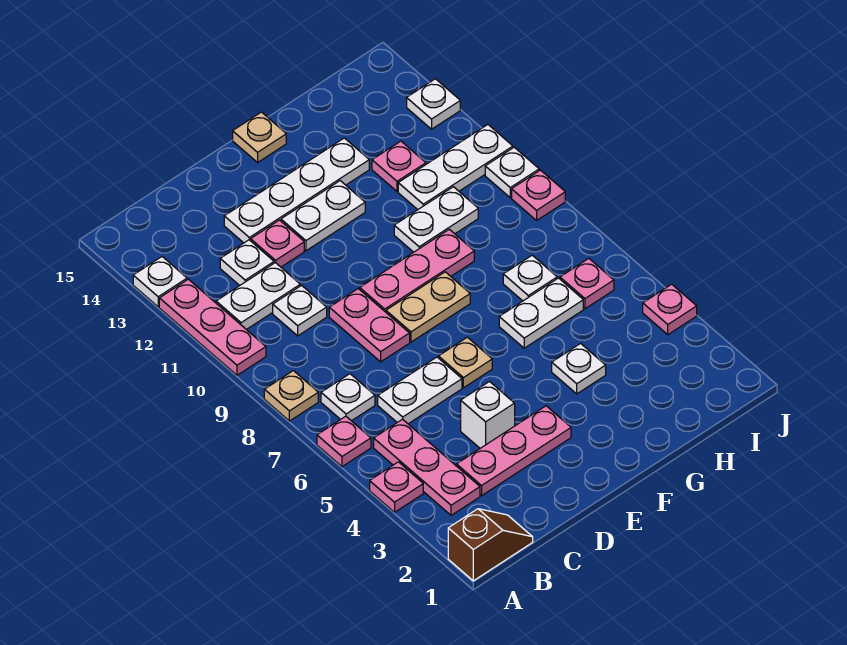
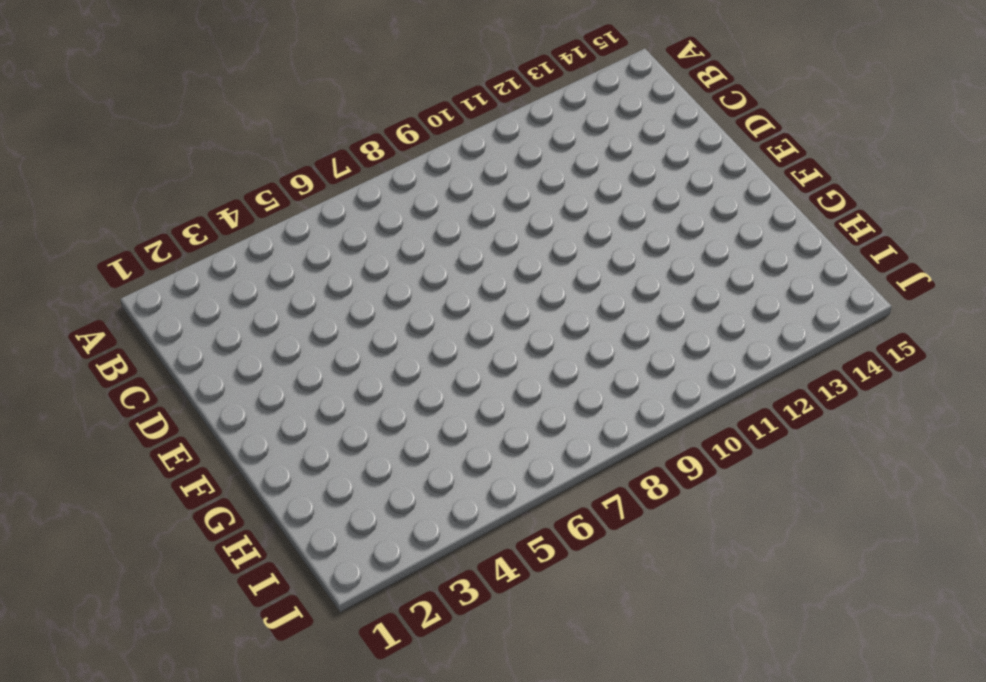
none -> brown slope A1:B1 level 1 top A
none -> pink plate A4 level 1
none -> pink plate A6 level 1
none -> tan plate A8 level 1

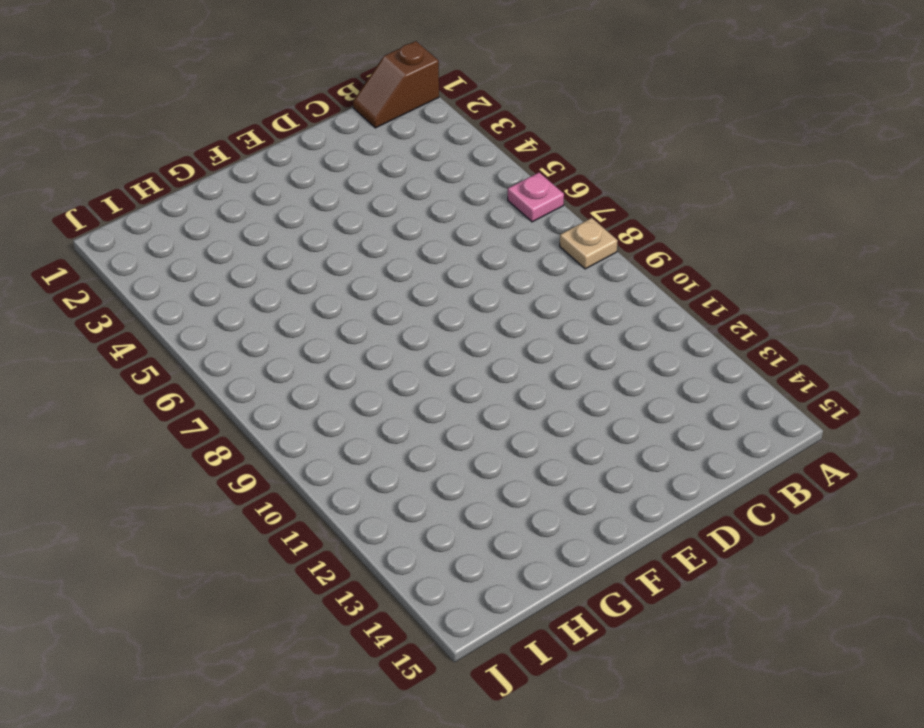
none -> pink plate A4 level 1
none -> pink plate A10:A12 level 1
none -> white plate A13 level 1
none -> pink plate B3:B5 level 1

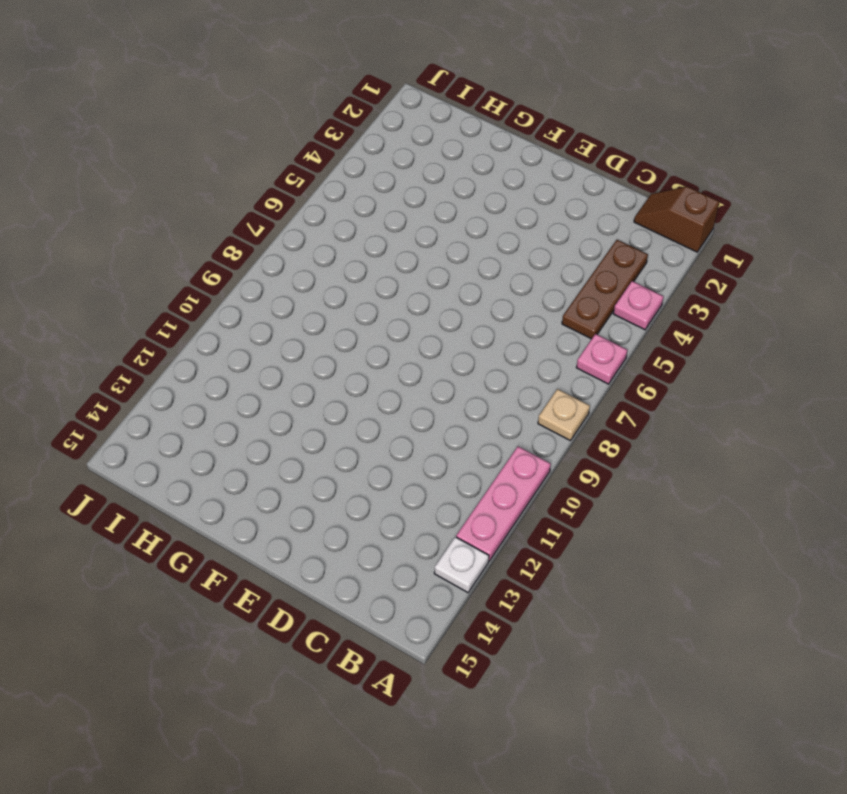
brown plate B3:B5 level 1 -> pink plate B3:B5 level 1
none -> white plate B7 level 1
none -> white plate B11:C11 level 1
none -> pink plate C3:E3 level 1
none -> white plate C6:D6 level 1

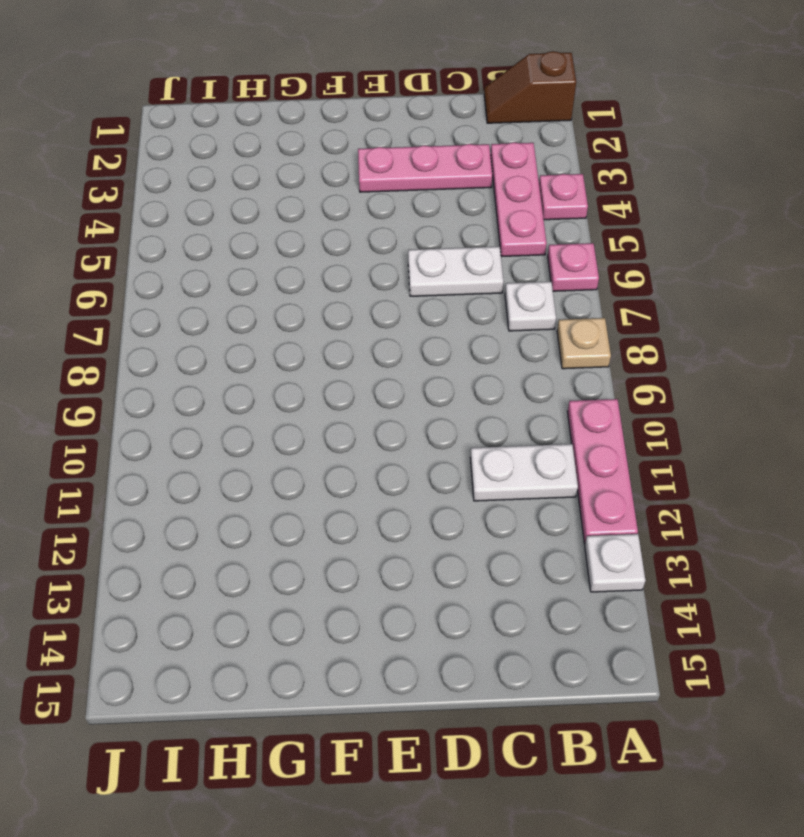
none -> white plate C10 level 1
none -> white plate C12 level 1
none -> white brick D4 level 1
none -> pink plate D8:D9 level 1

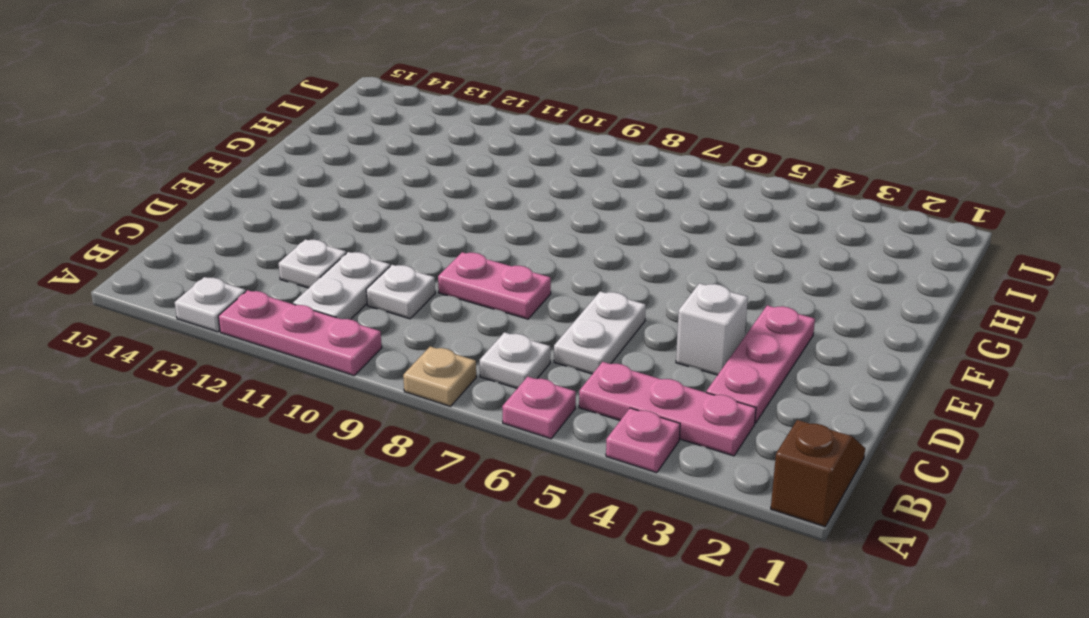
none -> pink plate D12 level 1
none -> white plate D13:G13 level 1
none -> tan plate E6 level 1
none -> tan plate E8:F8 level 1

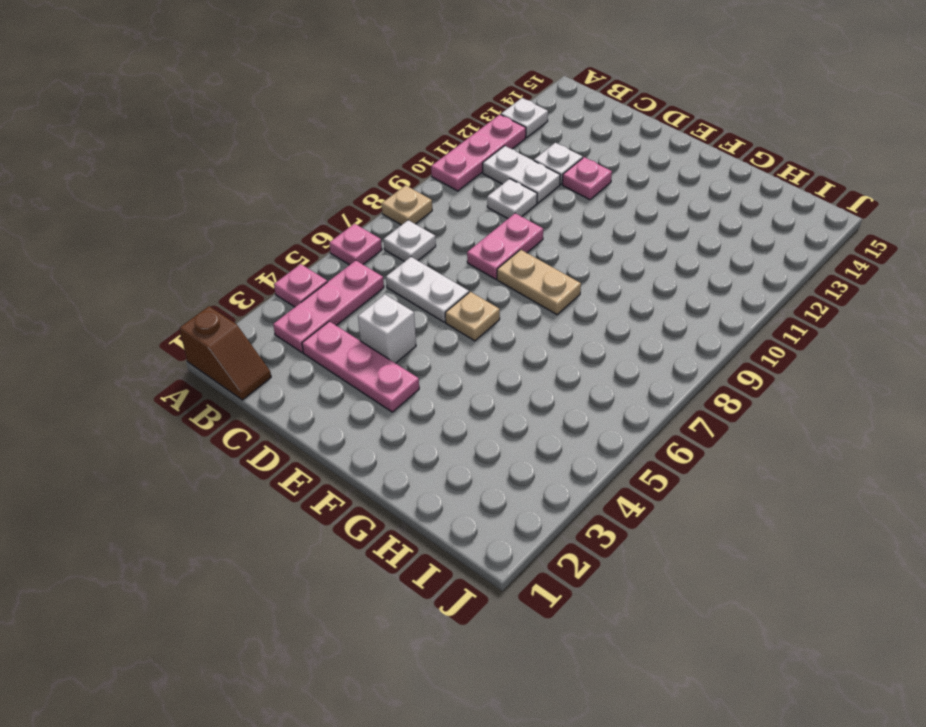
none -> white plate D13:G13 level 1
none -> pink plate E9:G9 level 1
none -> white plate E12:F12 level 1
none -> tan plate F15 level 1

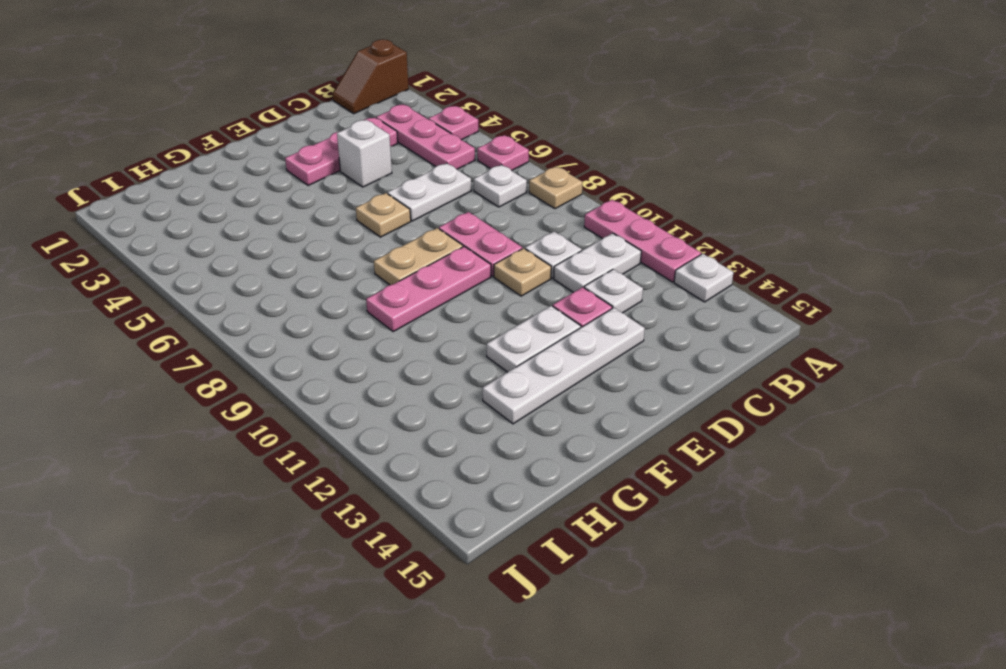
tan plate D10 level 1 -> tan plate F15 level 1
none -> white plate G4 level 1
none -> white plate G6:H6 level 1
none -> white plate G10:H10 level 1
none -> white plate H7 level 1

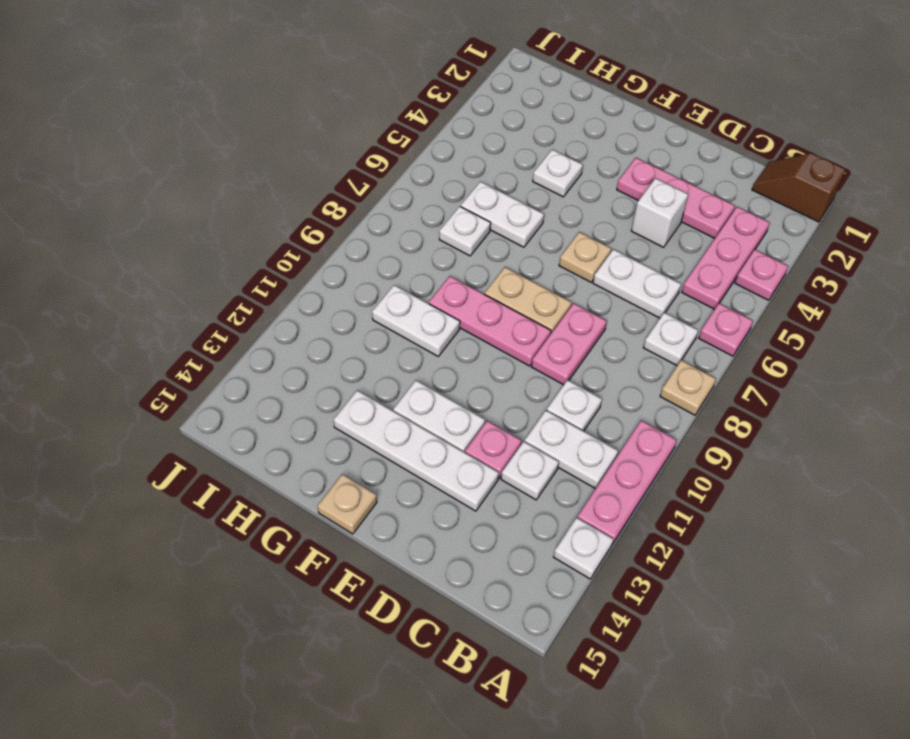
none -> white plate H11:J11 level 1
none -> pink plate H12 level 1
none -> pink plate I6 level 1
none -> pink plate J4 level 1

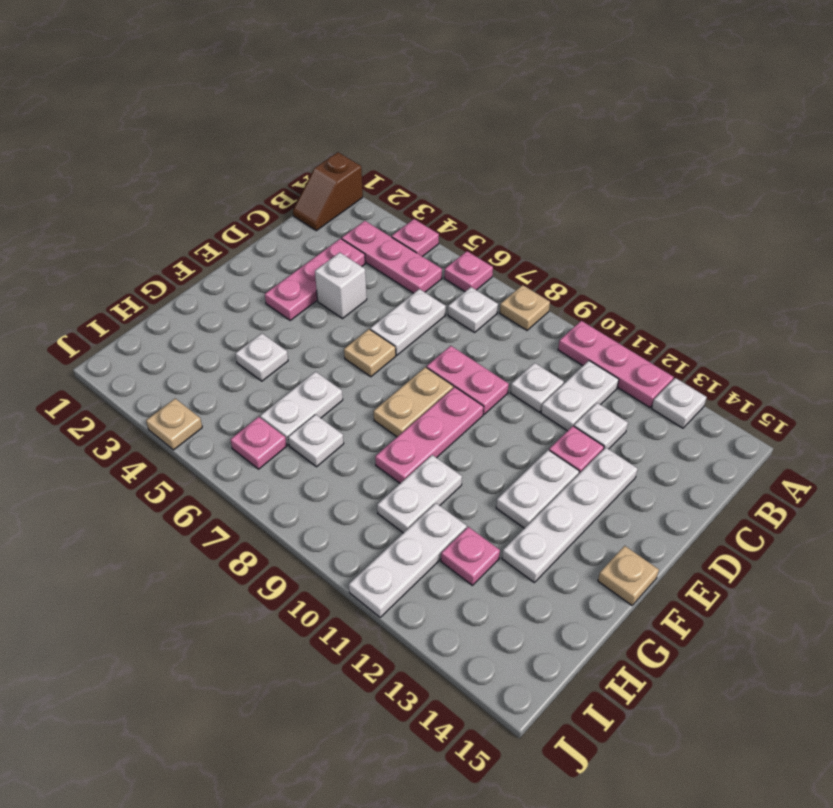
tan plate J4 level 1 -> pink plate J4 level 1
none -> pink plate J9 level 1
none -> white plate J10 level 1
none -> white plate J13 level 1

